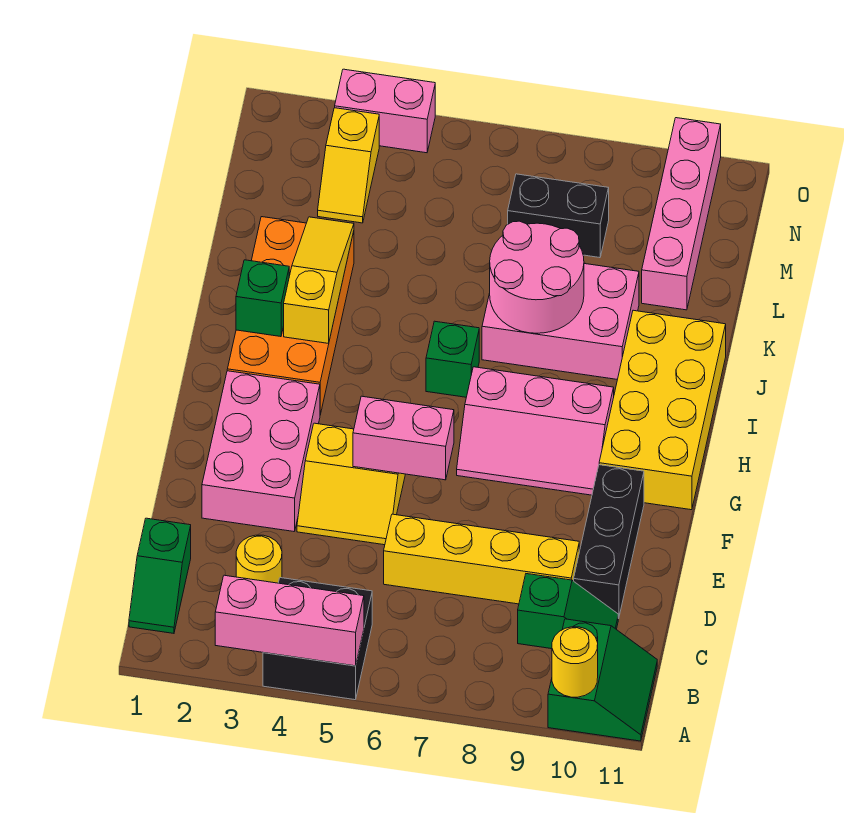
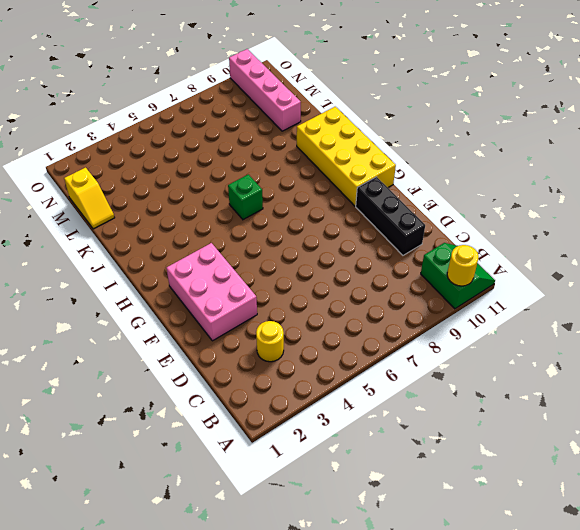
yellow slope L1:M1 level 1 top M -> yellow slope M3:N3 level 1 top N
none -> black brick A4:B5 level 1
none -> green slope B1:C1 level 1 top C
none -> green slope C9:C10 level 1 top 9

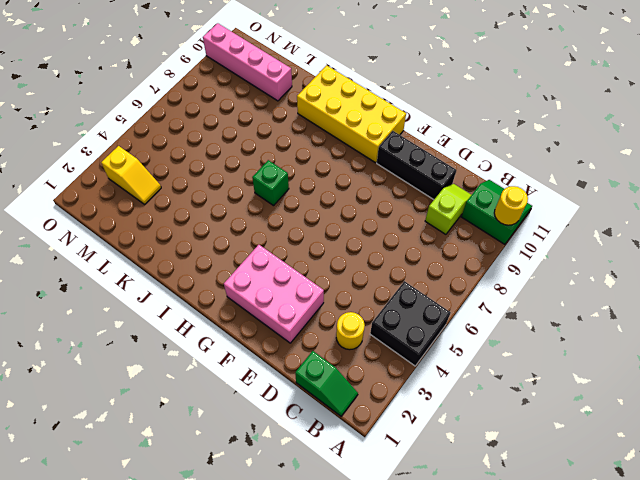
lime slope C9:C10 level 1 top 9 -> green slope C9:C10 level 1 top 9
none -> yellow brick D6:D9 level 1
none -> yellow slope E4:F5 level 1 top F
none -> pink slope G7:H9 level 1 top H

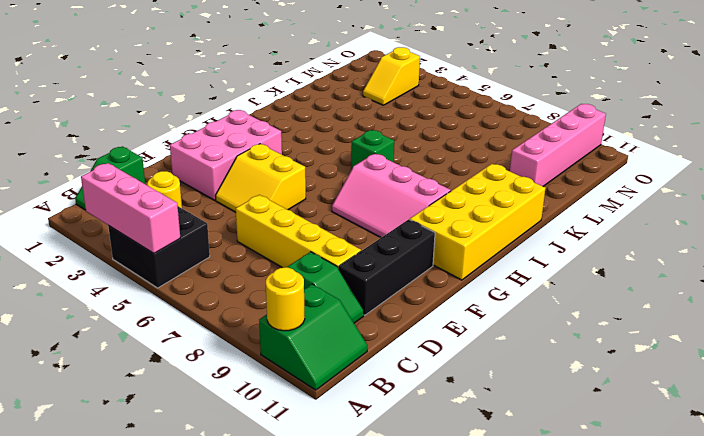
none -> orange brick H2:K3 level 1
none -> pink brick J7:K9 level 1
none -> black brick M7:M8 level 1

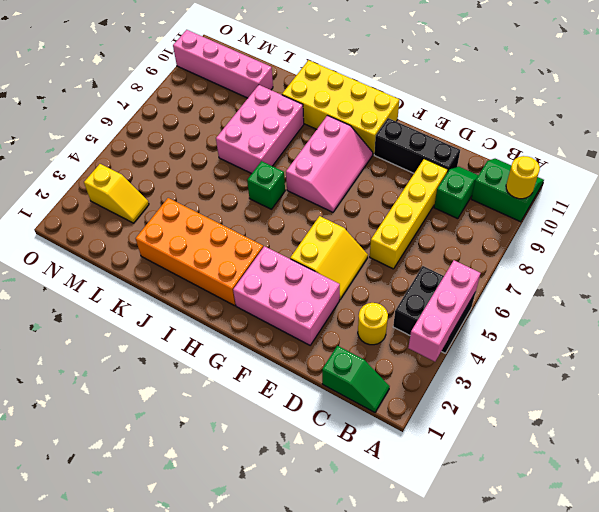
none -> black brick M7:M8 level 1
none -> pink brick O3:O4 level 1
none -> pink brick F5:F6 level 2

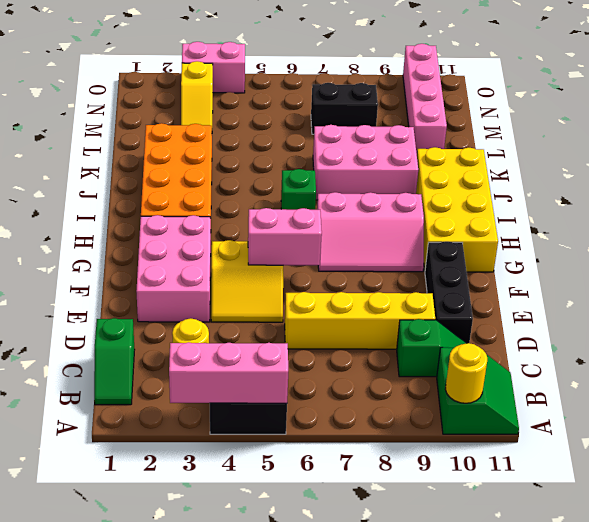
none -> green brick I2 level 2
none -> yellow slope I3:K3 level 2 top I
none -> pink round brick J7:K8 level 2

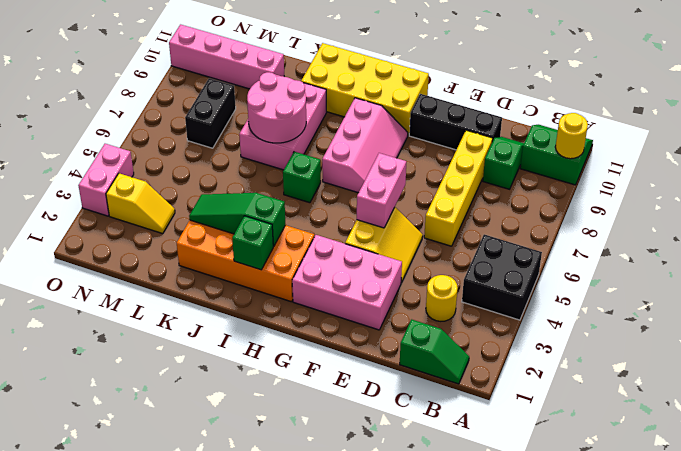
green slope I3:K3 level 2 top I -> yellow slope I3:K3 level 2 top I
none -> pink brick A3:A5 level 2

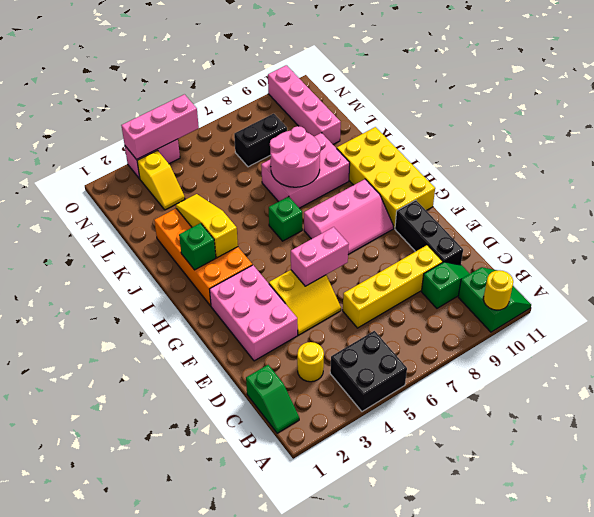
pink brick O3:O5 level 2 -> pink brick A3:A5 level 2

